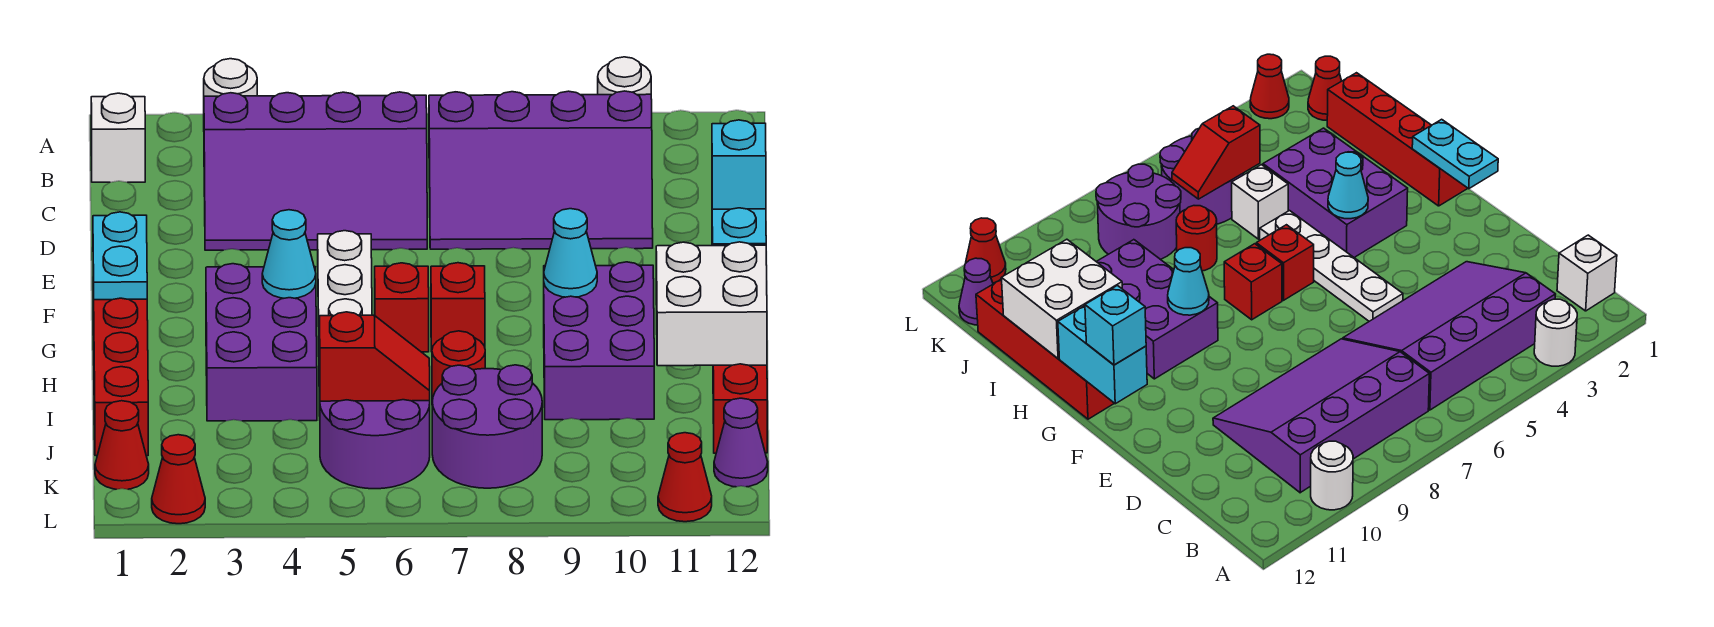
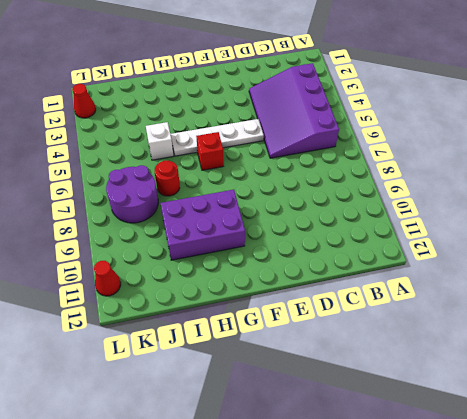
none -> white round brick A3 level 1
none -> white round brick A10 level 1
none -> white brick B1 level 1

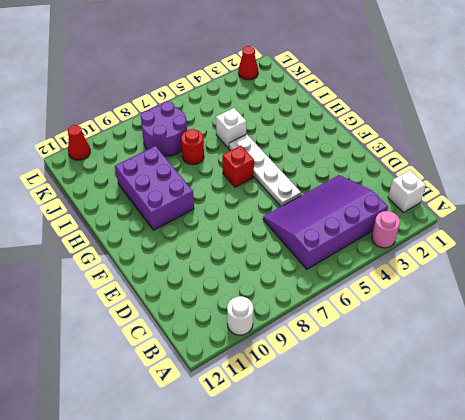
pink round brick A3 level 1 -> white round brick A3 level 1
none -> purple slope B7:D10 level 1 top B
none -> red brick G1:J1 level 1
none -> purple brick G3:I4 level 1

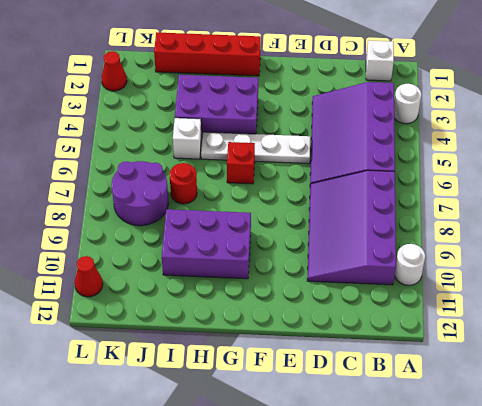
none -> red brick G7 level 1
none -> red brick G12:J12 level 1
none -> purple round brick J5:K6 level 1

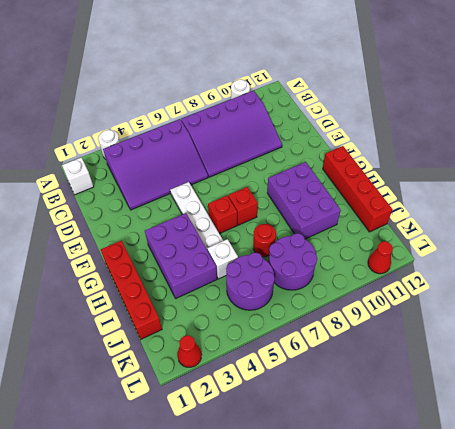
none -> red cone K1 level 1
none -> purple cone K12 level 1
none -> cyan plate F1:G1 level 2

